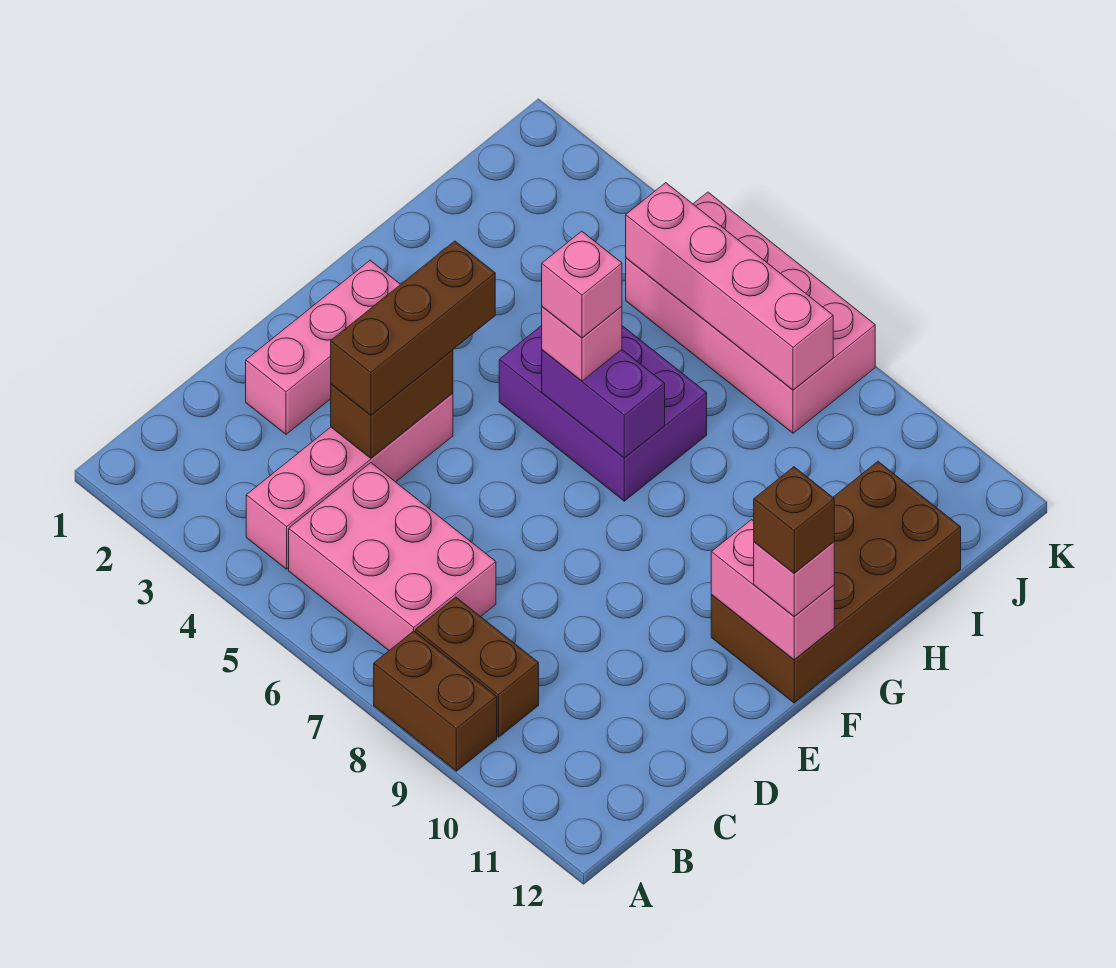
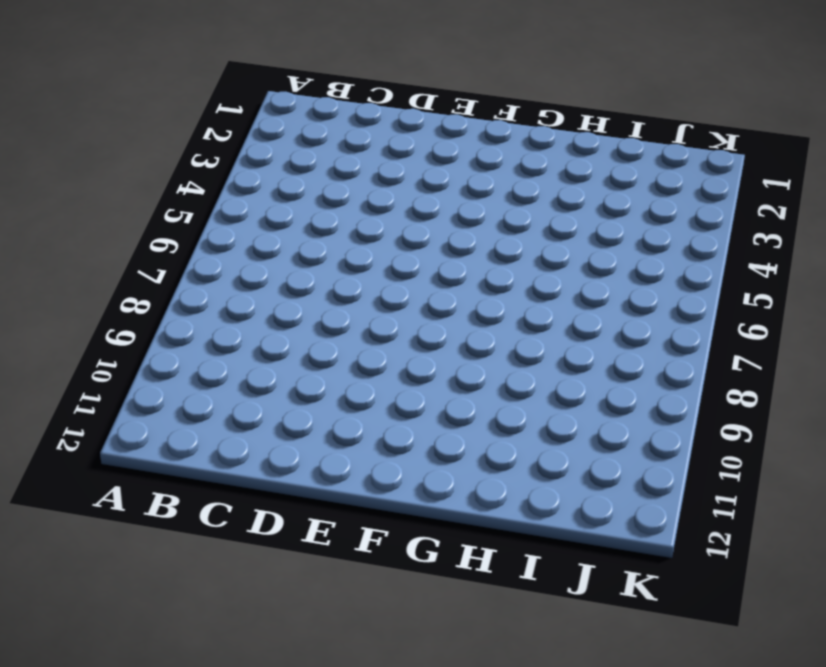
none -> brown brick A8:A9 level 1
none -> pink brick B4:E4 level 1
none -> pink brick B5:C7 level 1

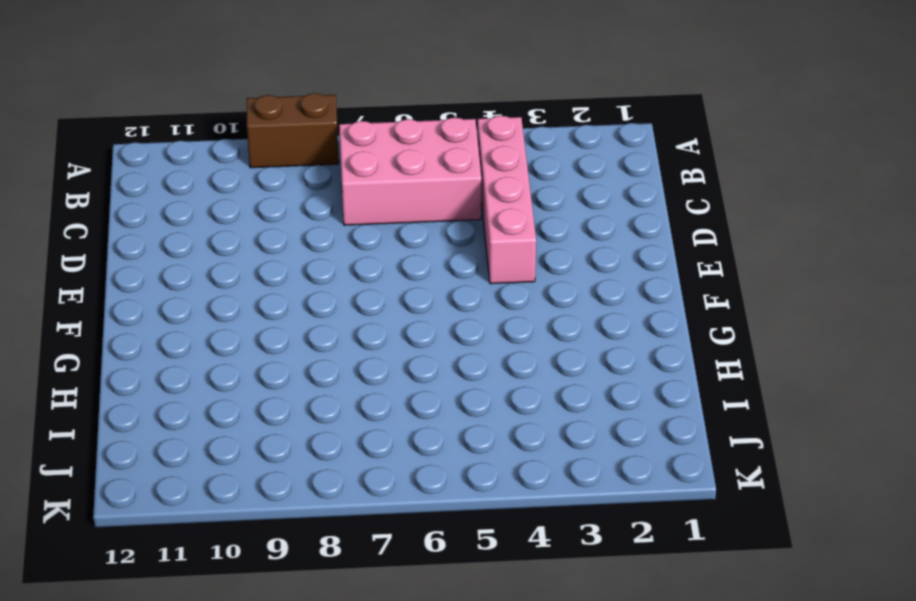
none -> brown brick B8:B9 level 1
none -> pink brick D2:F2 level 1
none -> brown brick F11:I12 level 1

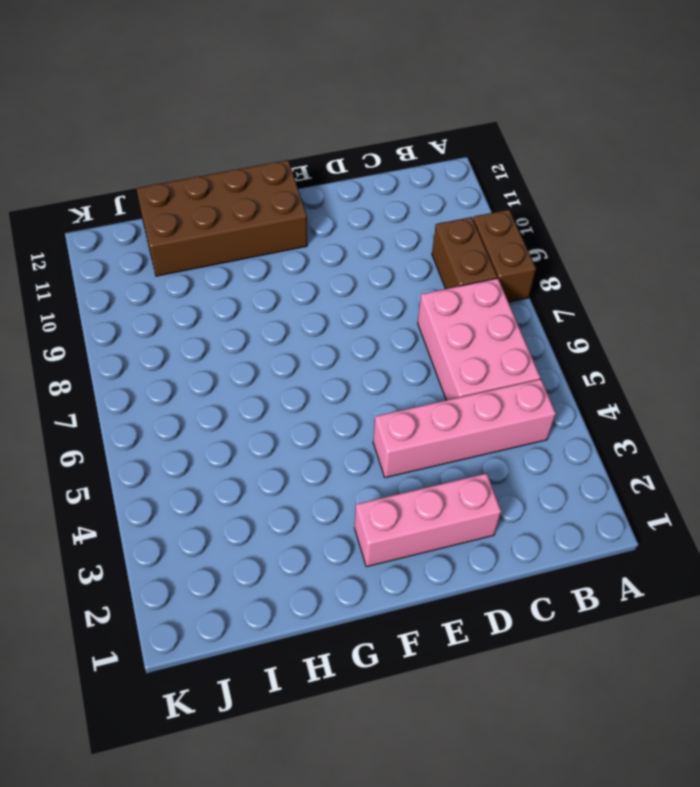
none -> purple brick G5:H7 level 1
none -> pink brick J5:K8 level 1
none -> brown brick D4:E4 level 2

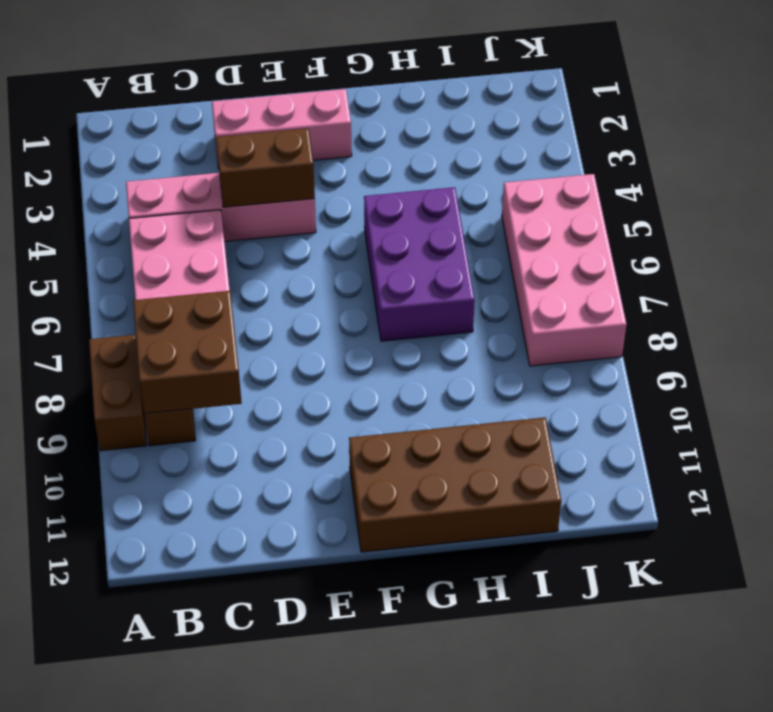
brown brick B8:C9 level 2 -> none
none -> pink brick F11:F12 level 2
none -> purple brick G6:G7 level 2
none -> pink brick J5:J8 level 2

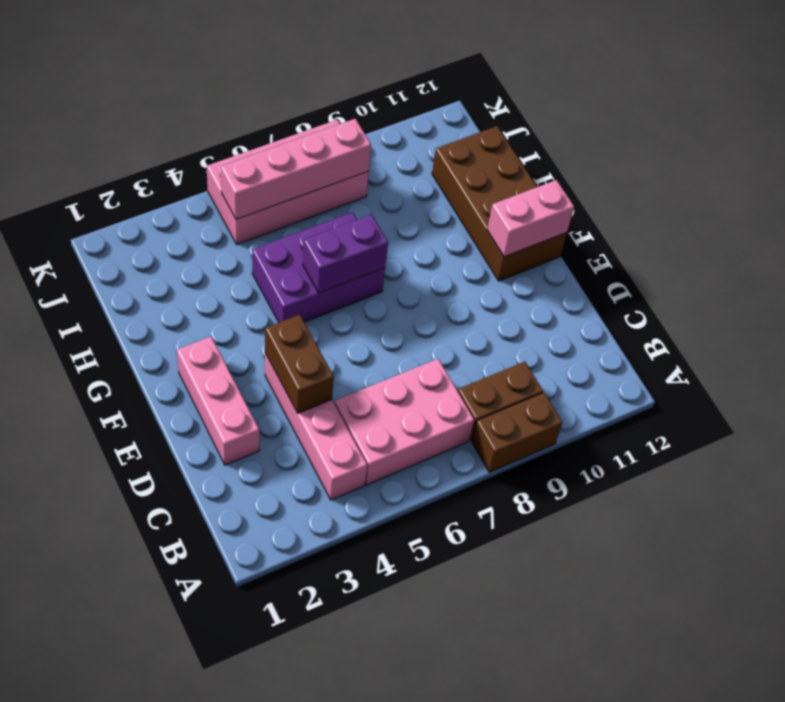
none -> brown brick D4:F4 level 3
none -> pink brick F12 level 3
none -> pink brick G6 level 3

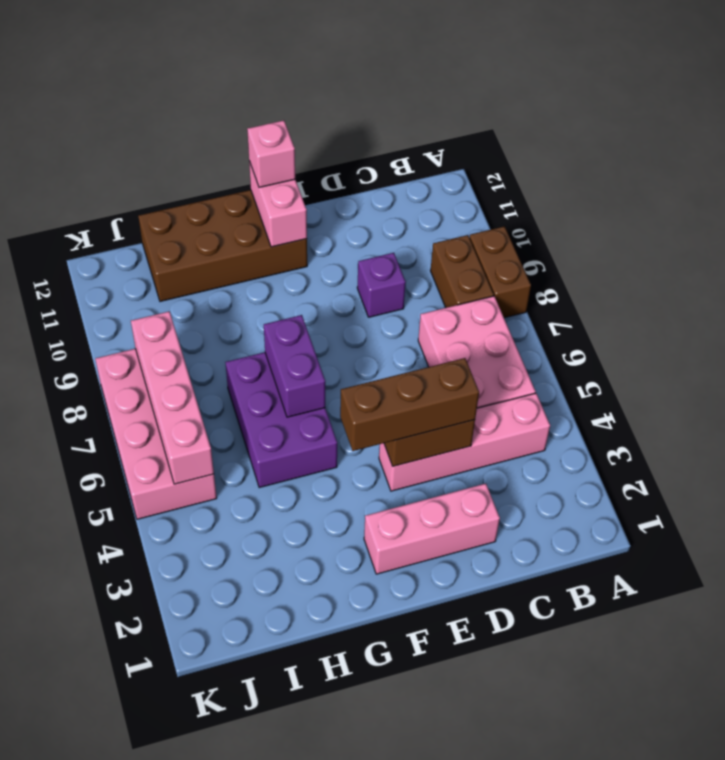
purple brick D9 level 1 -> none
none -> pink brick G6 level 3
none -> brown brick F12 level 4
none -> pink brick G6 level 4

